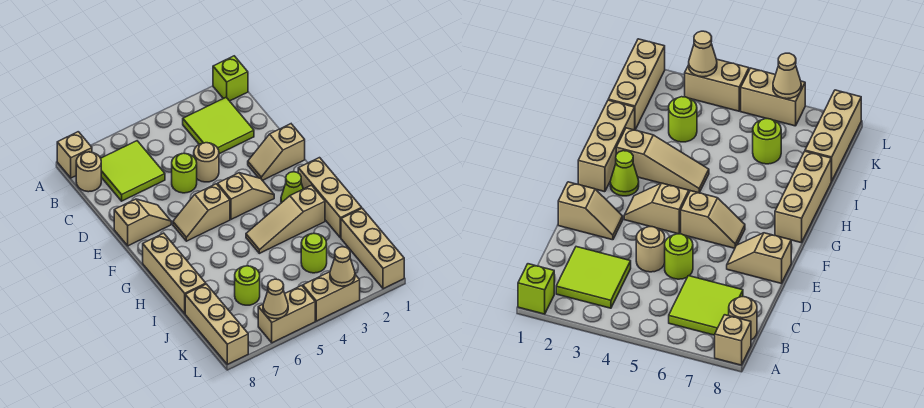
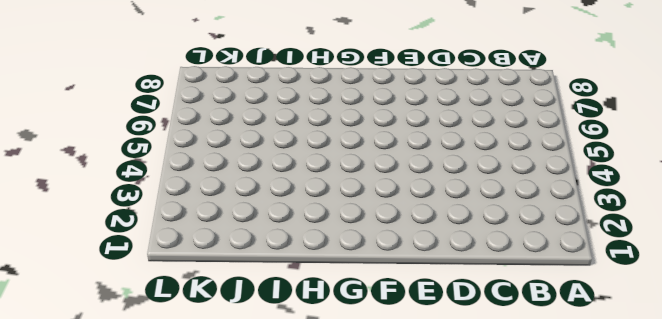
none -> lime brick A1 level 1
none -> tan brick A8 level 1
none -> lime tile B2:C3 level 1

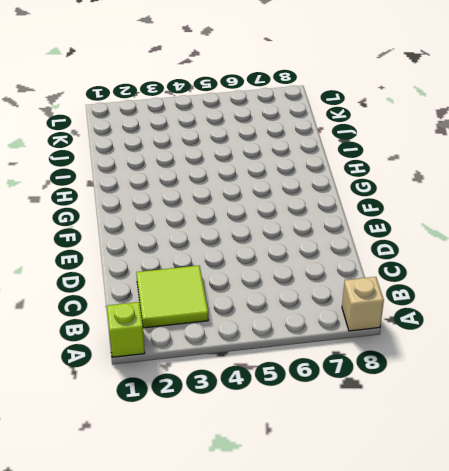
none -> lime tile B6:C7 level 1
none -> tan round brick B8 level 1
none -> tan round brick D4 level 1

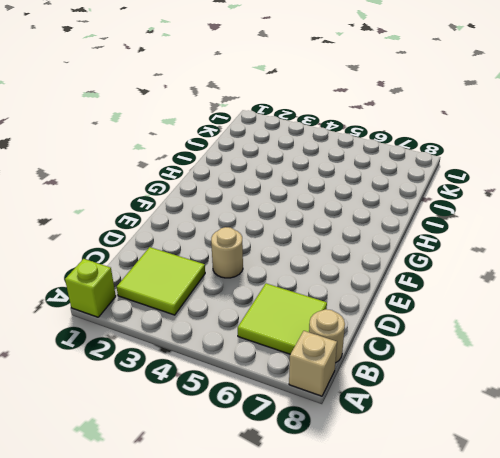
none -> lime round brick D5 level 1
none -> tan slope E1:E2 level 1 top 1
none -> tan slope E7:E8 level 1 top 8

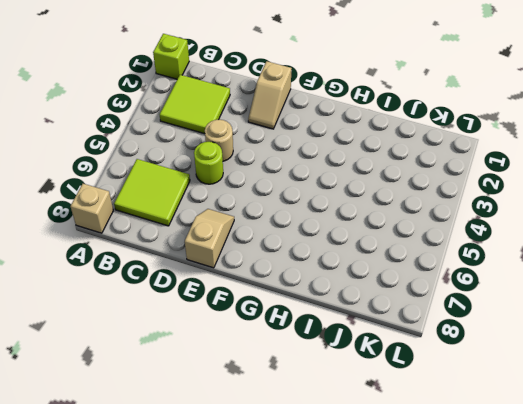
none -> tan round brick B8 level 1
none -> tan slope F3:F4 level 1 top 4
none -> tan slope F5:F6 level 1 top 5

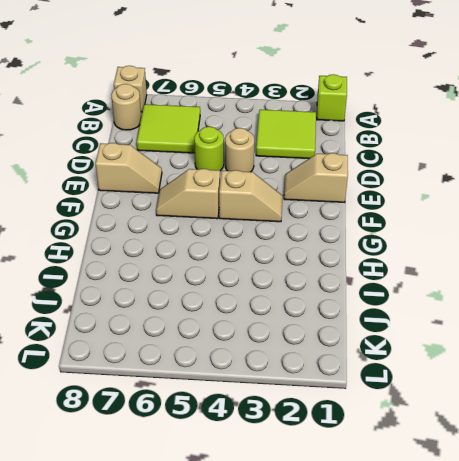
none -> tan brick G1:I1 level 1
none -> lime cone G2 level 1
none -> tan brick G8:I8 level 1

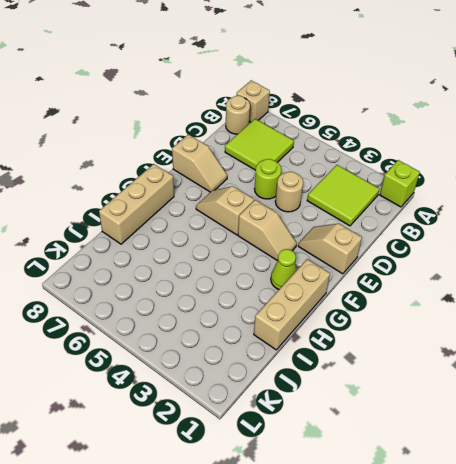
none -> tan slope H2:H4 level 1 top 2
none -> tan brick J1:L1 level 1
none -> lime round brick J3 level 1

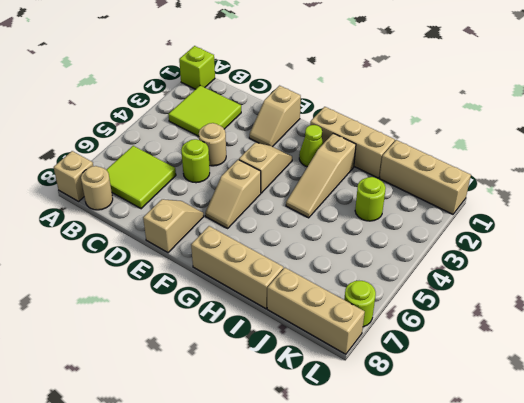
lime round brick L7 level 1 -> lime round brick J6 level 1
none -> tan brick L3:L4 level 1
none -> tan brick L5:L6 level 1
none -> tan cone L3 level 2

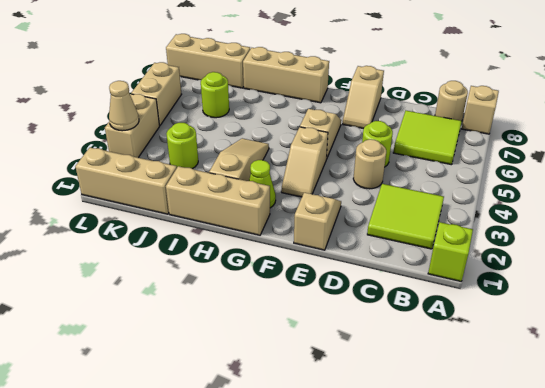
none -> tan cone L6 level 2

